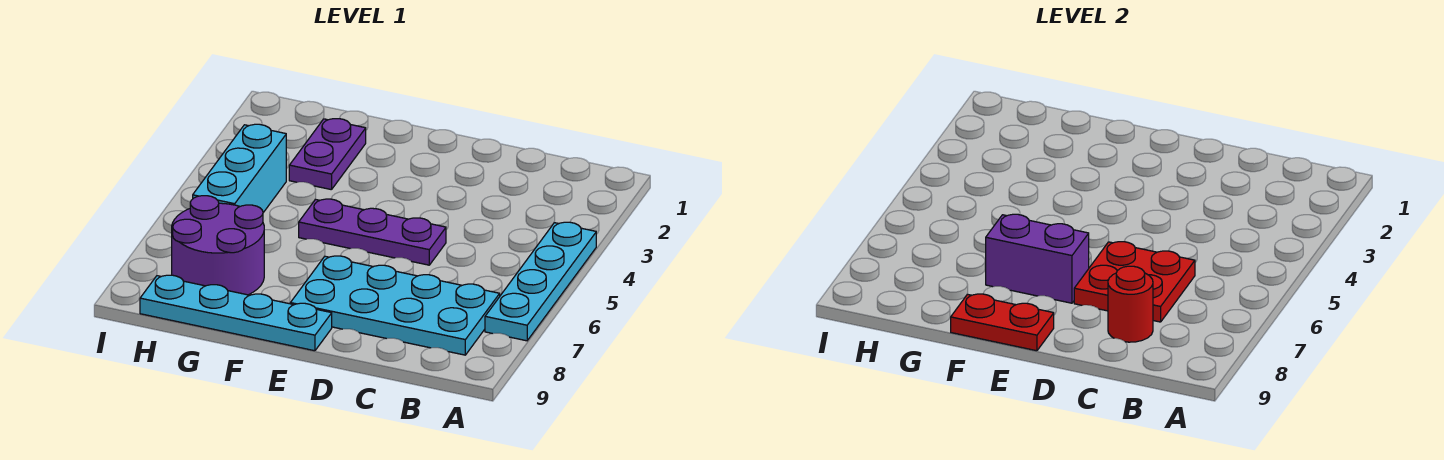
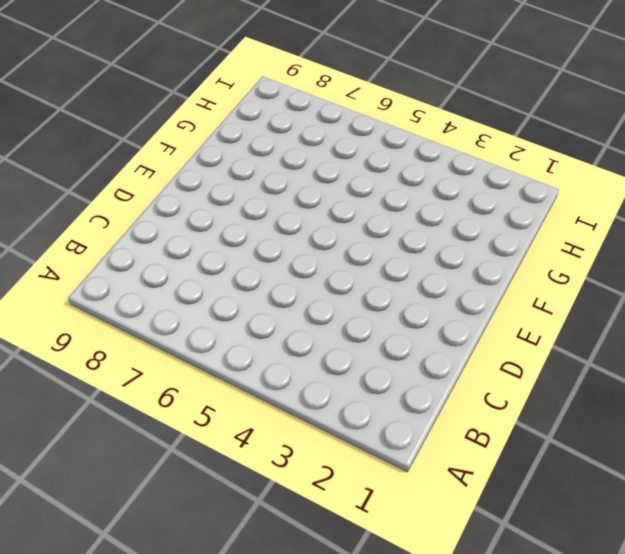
none -> cyan plate A4:A7 level 1
none -> cyan plate B7:E8 level 1

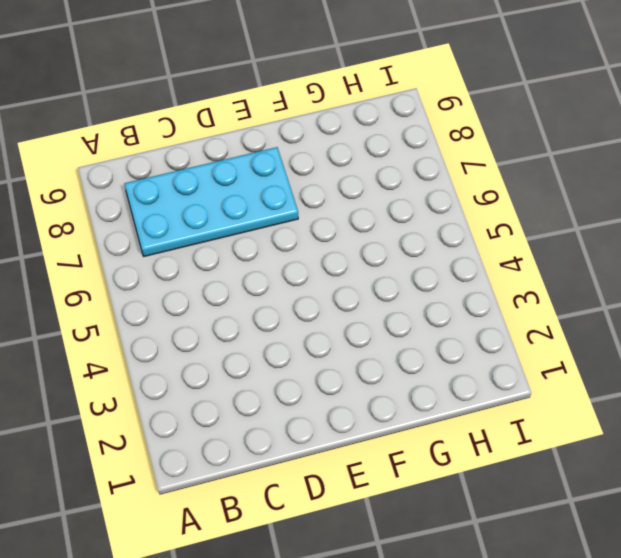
none -> cyan plate A4:A7 level 1
none -> purple plate D5:F5 level 1

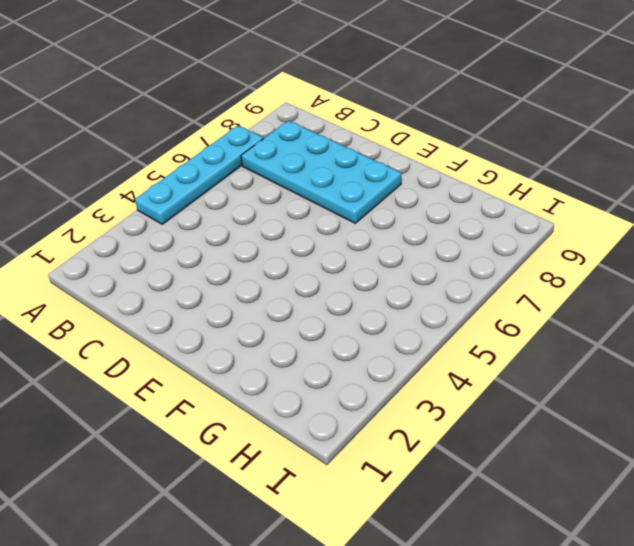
none -> purple plate D5:F5 level 1
none -> cyan plate E9:H9 level 1

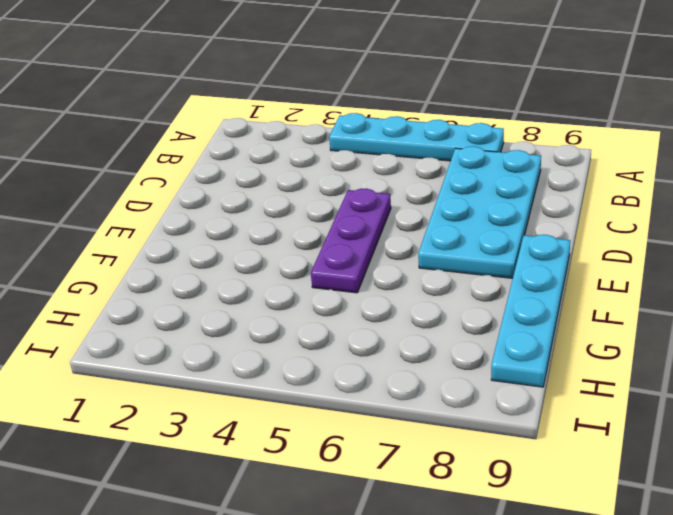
none -> purple plate G2:G3 level 1
none -> purple round brick G7:H8 level 1

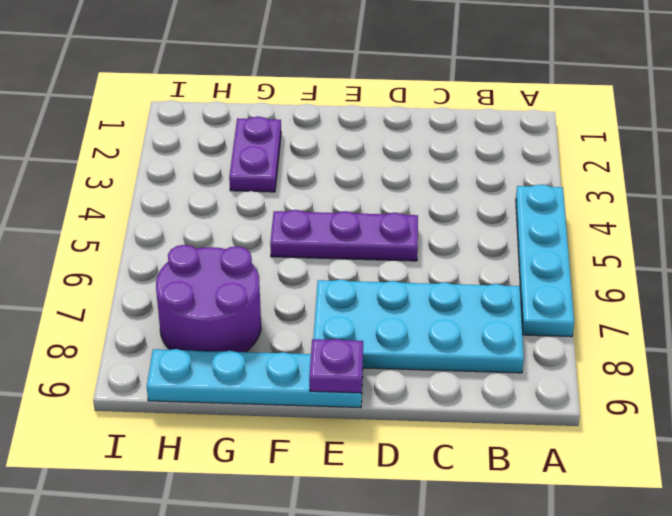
purple plate E9 level 2 -> red plate E9:F9 level 2
none -> cyan brick H4:H6 level 1
none -> red plate C6:D7 level 2

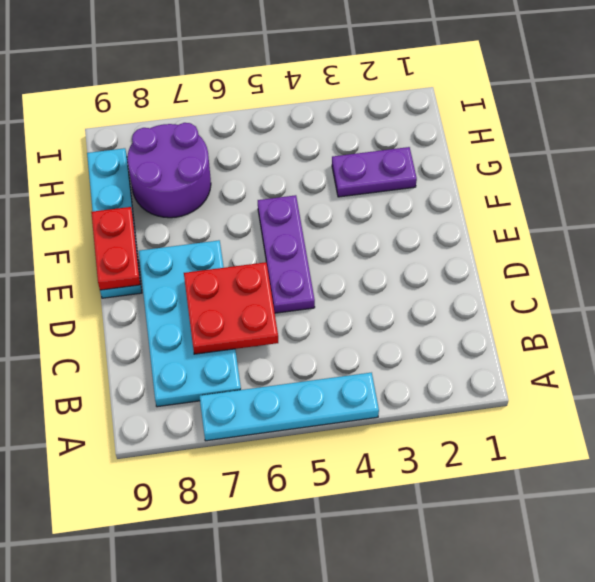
none -> cyan brick H4:H6 level 1
none -> red round brick C8 level 2

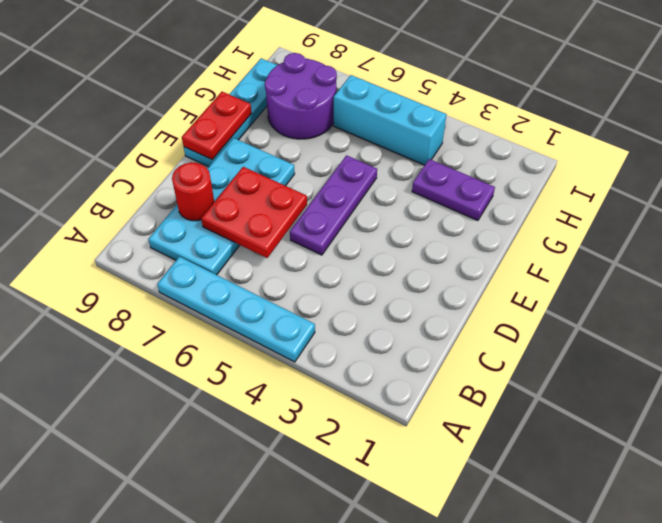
none -> purple brick E7:F7 level 2

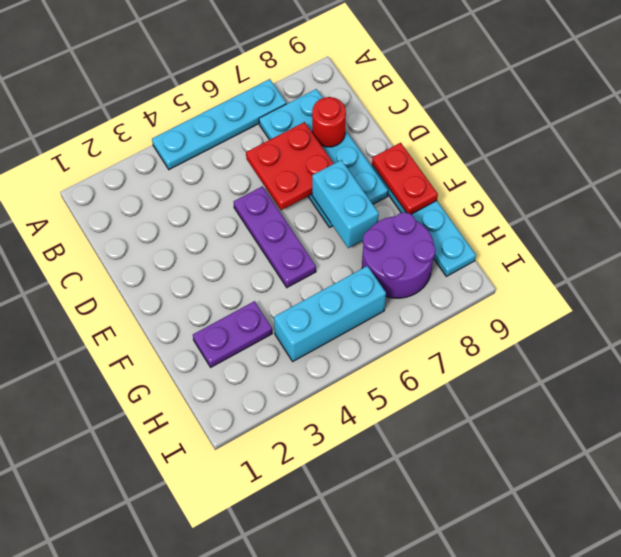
cyan brick E7:F7 level 2 -> purple brick E7:F7 level 2

